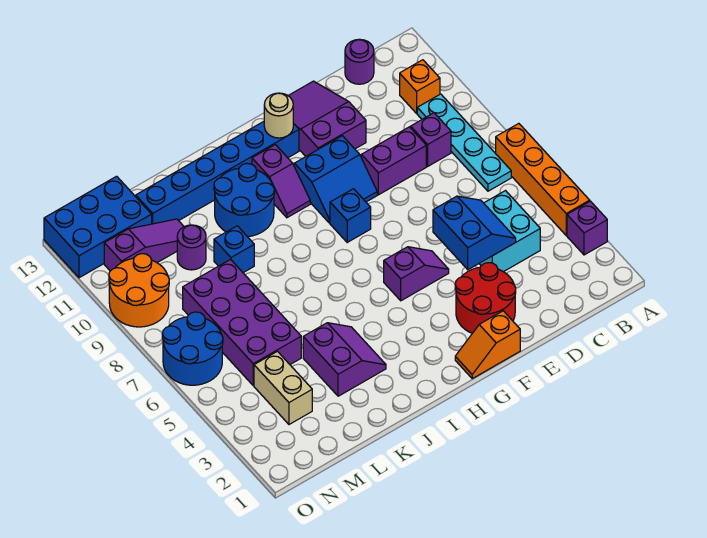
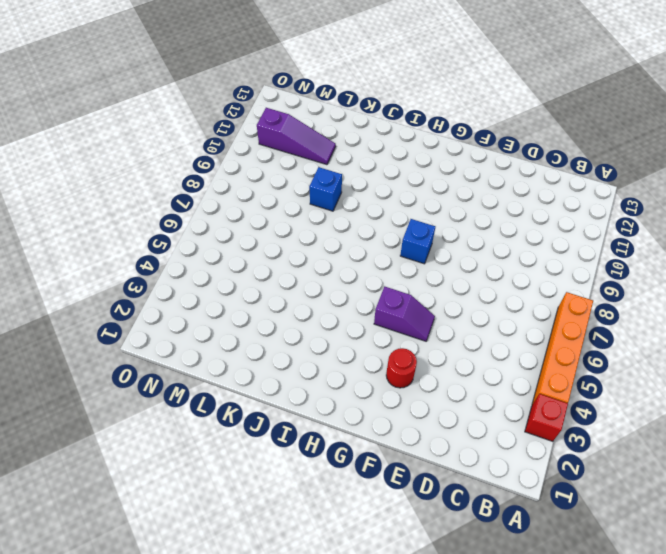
red brick A3 level 1 -> purple brick A3 level 1
red round brick F3 level 1 -> red round brick E2:F3 level 1
none -> cyan plate B7:B10 level 1
none -> orange brick B11 level 1
none -> cyan brick C4:D5 level 1

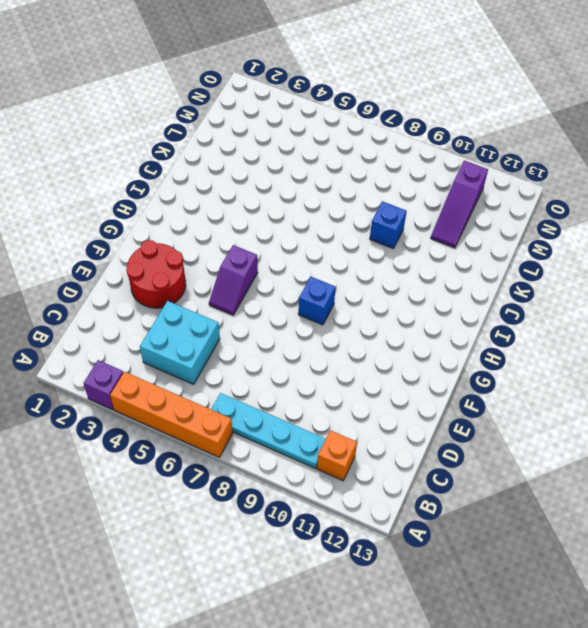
none -> purple brick C9 level 1
none -> purple round brick C13 level 1
none -> purple brick D9:E9 level 1

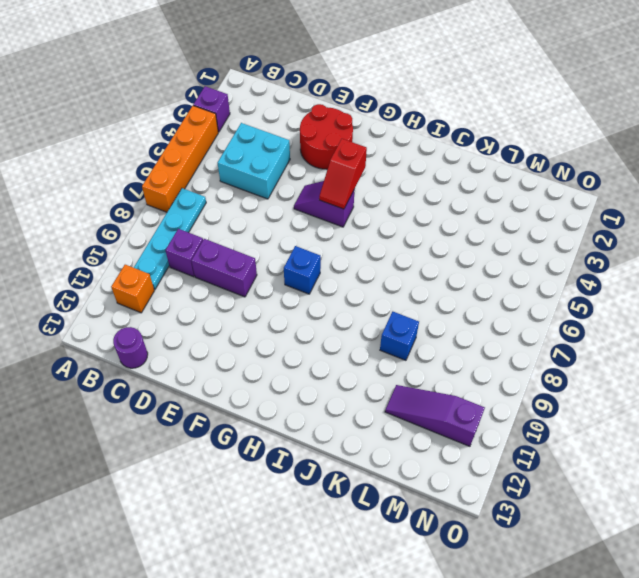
red slope G4:G5 level 2 top 4 -> none
none -> purple slope E11:F13 level 1 top 11
none -> orange slope F1:G1 level 1 top F
none -> blue slope F9:G10 level 1 top 10

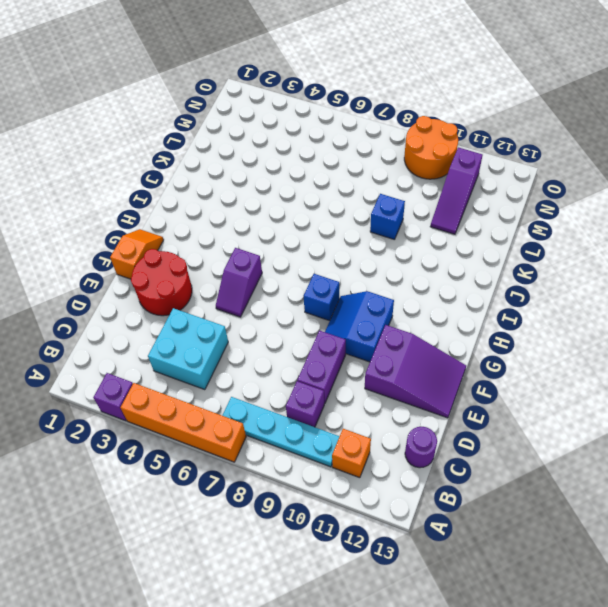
none -> blue brick G12:L12 level 1
none -> purple slope H10:H11 level 1 top 11
none -> blue round brick I10:J11 level 1

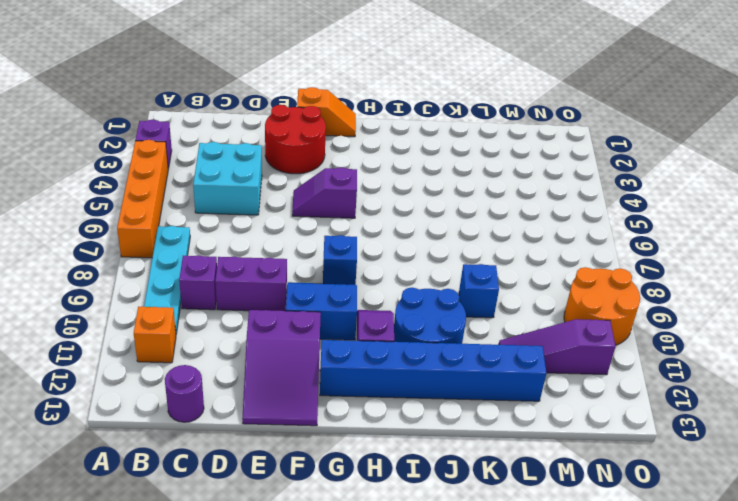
none -> purple slope J3:K4 level 1 top K
none -> purple brick L5:M8 level 1
none -> purple round brick L10 level 1

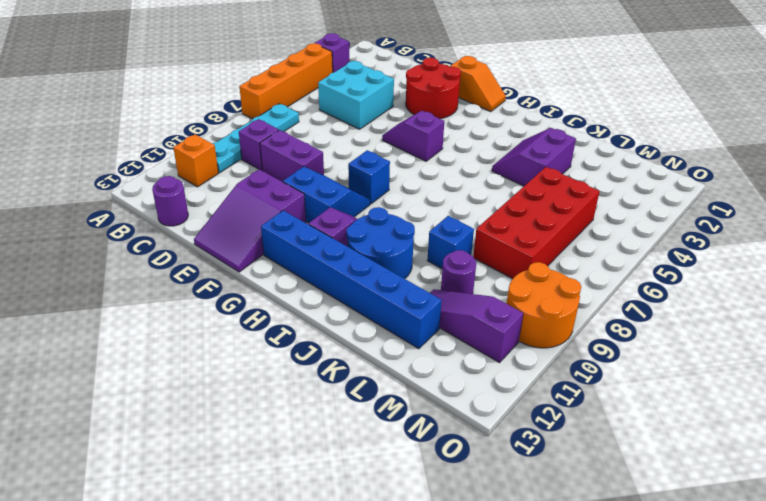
red brick L5:M8 level 1 -> purple brick L5:M8 level 1
none -> tan brick M3:M4 level 1
none -> blue brick M12:O13 level 1
none -> blue round brick N6:O7 level 1

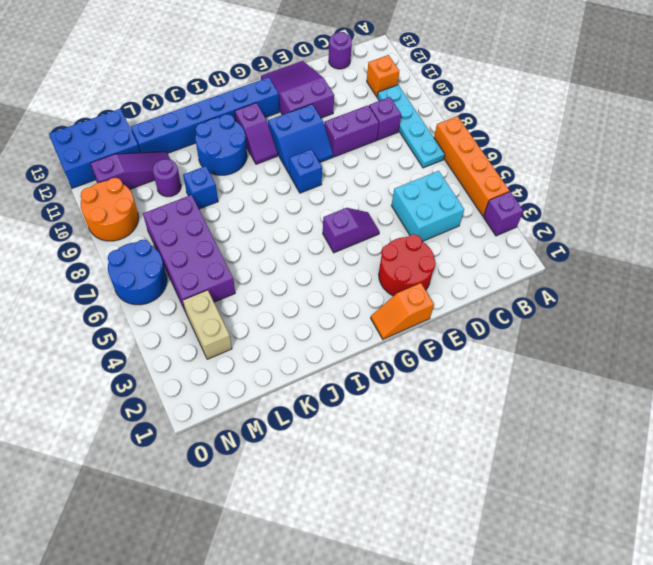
none -> purple slope J3:K4 level 1 top K
none -> blue slope D4:E5 level 2 top E
none -> tan round brick G12 level 2

